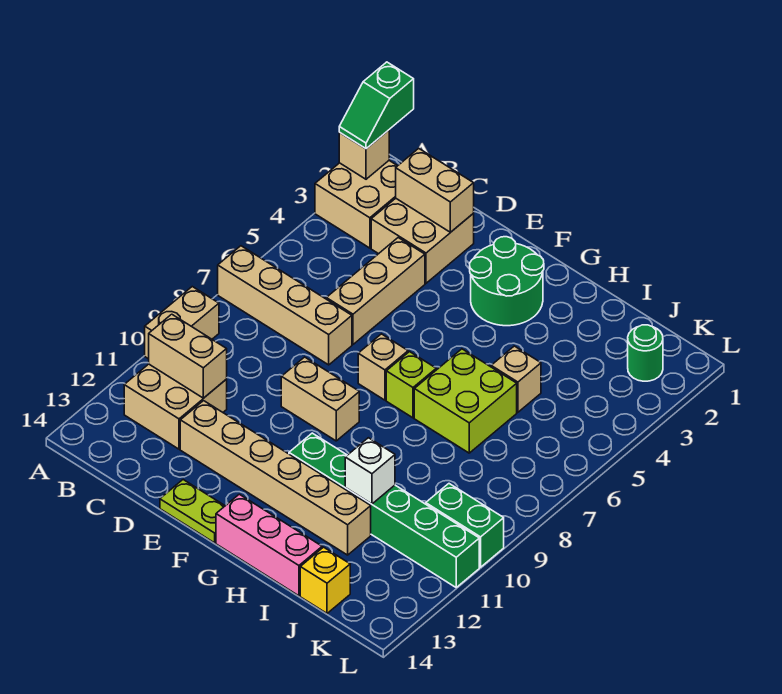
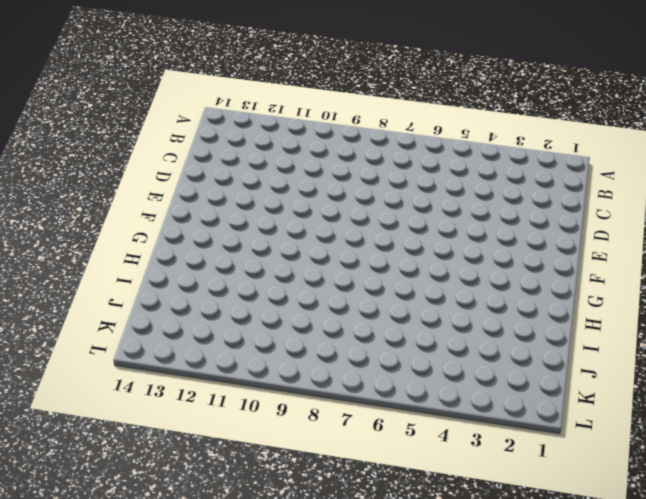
none -> tan brick A2:B3 level 1
none -> tan brick A7:D7 level 1
none -> tan brick A9:A10 level 1

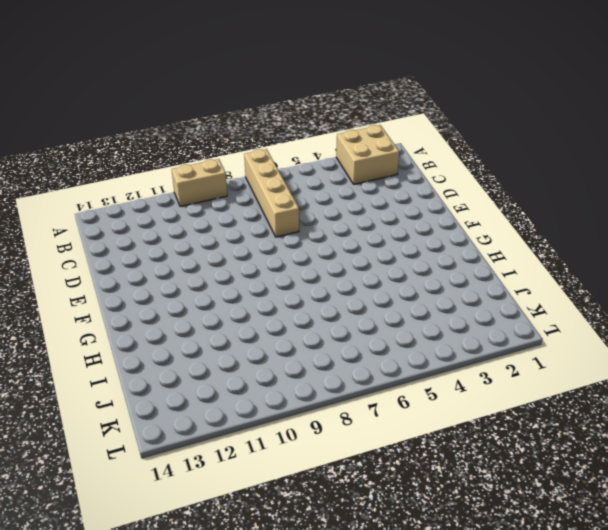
none -> tan brick B11:C12 level 1
none -> tan brick C2:D3 level 1
none -> tan brick D4:D6 level 1

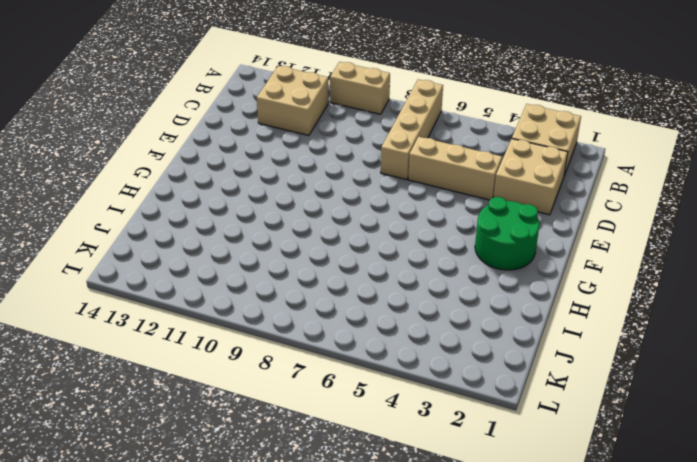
none -> tan brick D12:I12 level 1
none -> tan brick E9:F9 level 1
none -> lime plate E14:F14 level 1

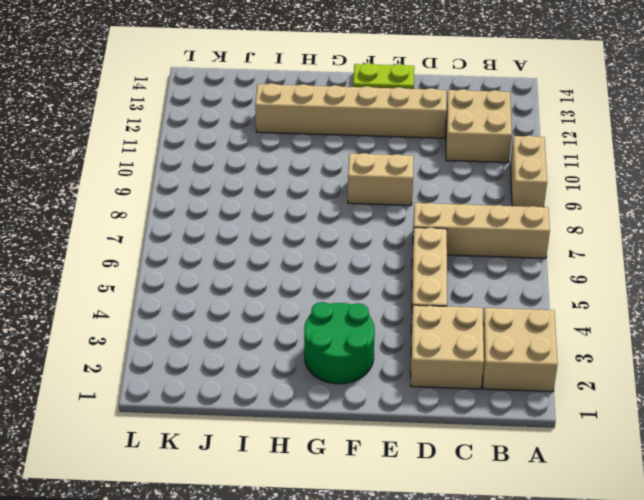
none -> tan brick F7 level 1
none -> lime brick G7 level 1
none -> green brick G11:L11 level 1

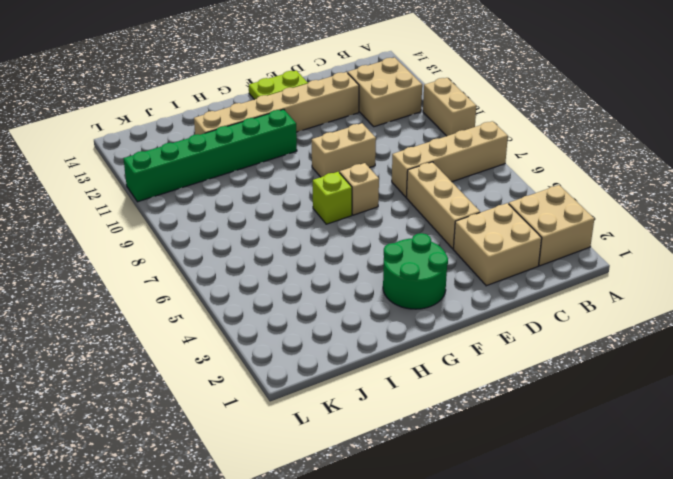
none -> pink brick G14:I14 level 1
none -> lime brick H6:I7 level 1
none -> tan brick I5 level 1

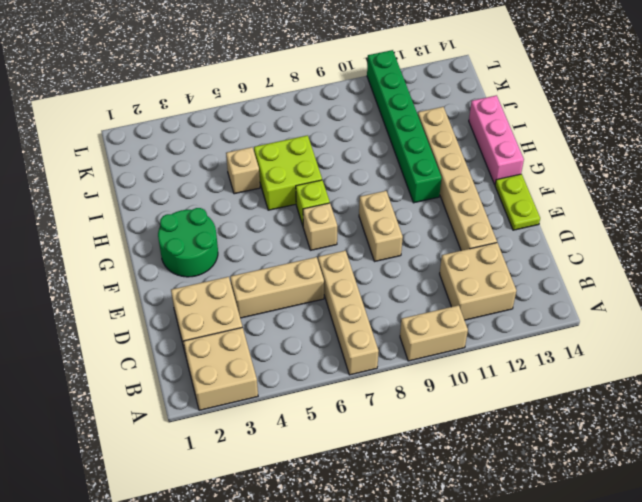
none -> yellow brick J14 level 1
none -> green round brick K2 level 1
none -> green brick K10:L10 level 1

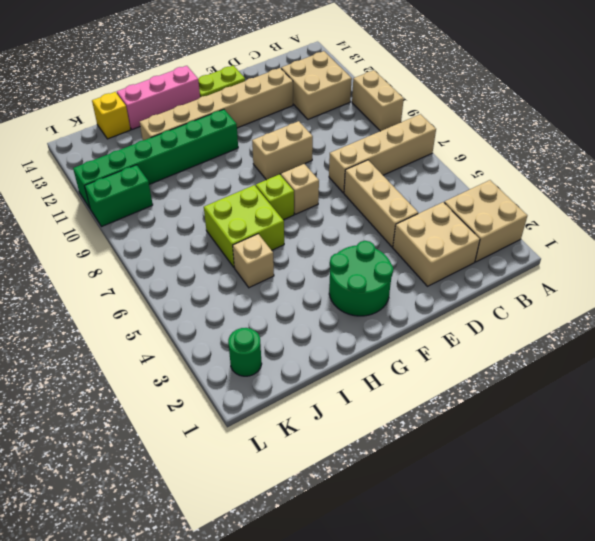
none -> tan brick A2 level 2
none -> tan brick B11:C11 level 2
none -> tan brick C2:D2 level 2

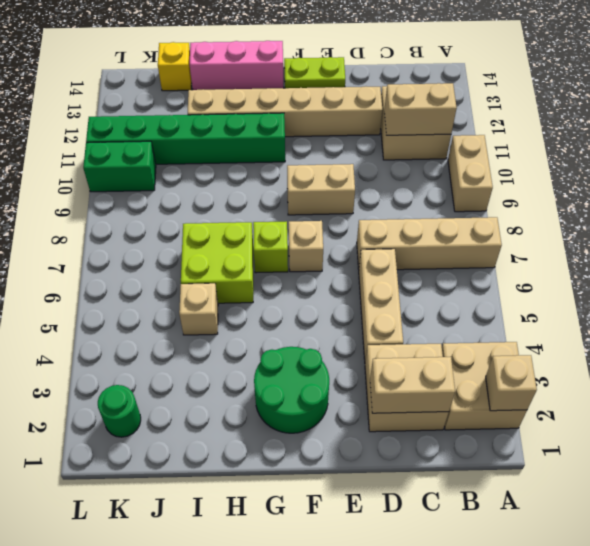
none -> white brick I11 level 2
none -> green slope A1:A2 level 3 top 1

